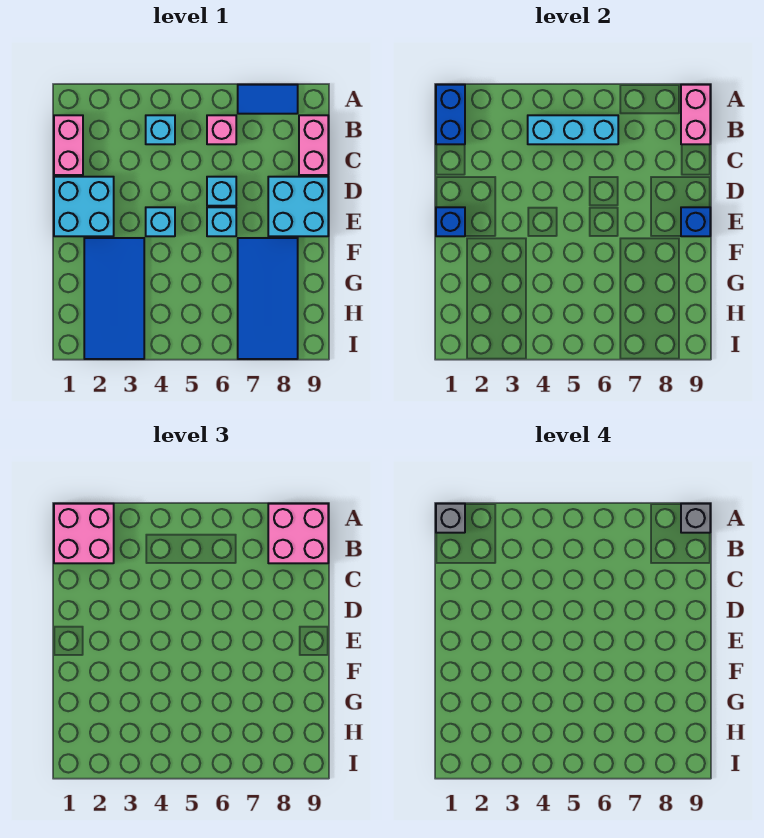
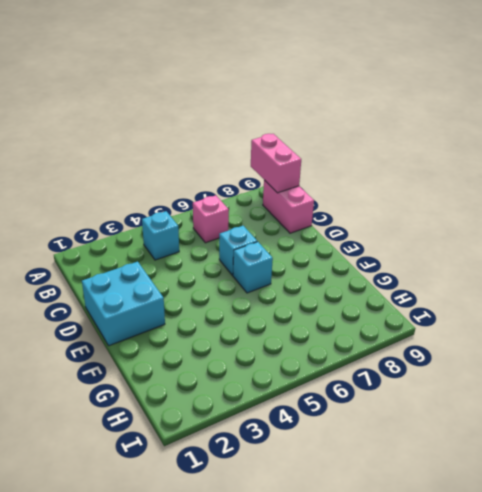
none -> blue tile A7:A8 level 1
none -> pink brick B1:C1 level 1
none -> cyan brick D8:E9 level 1

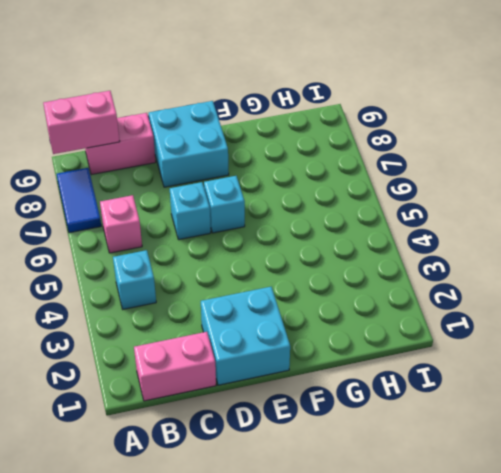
none -> cyan brick E4 level 1
none -> blue tile F2:I3 level 1
none -> blue tile F7:I8 level 1

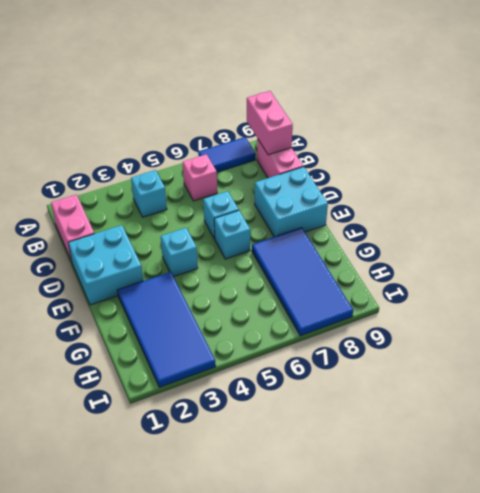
none -> blue brick A1:B1 level 2
none -> cyan brick B4:B6 level 2
none -> blue brick E1 level 2

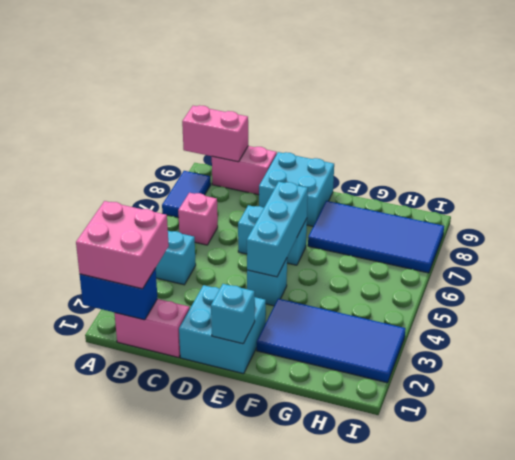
cyan brick E1 level 2 -> blue brick E1 level 2
cyan brick E4:E6 level 2 -> cyan brick B4:B6 level 2
none -> blue brick E9 level 2
none -> pink brick A8:B9 level 3
none -> grey brick A1 level 4

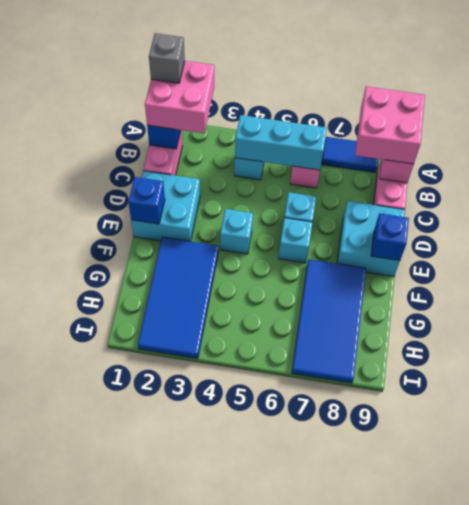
none -> grey brick A9 level 4

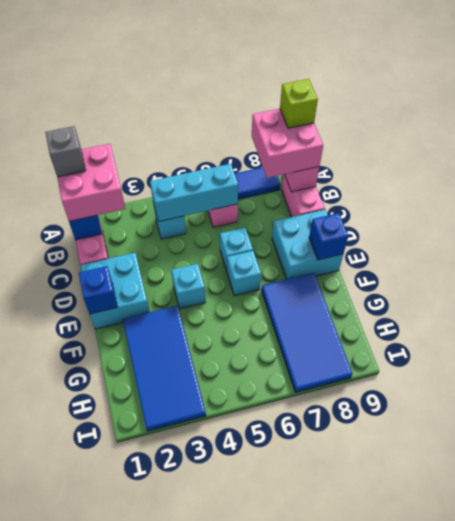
lime brick A9 level 4 -> grey brick A9 level 4

